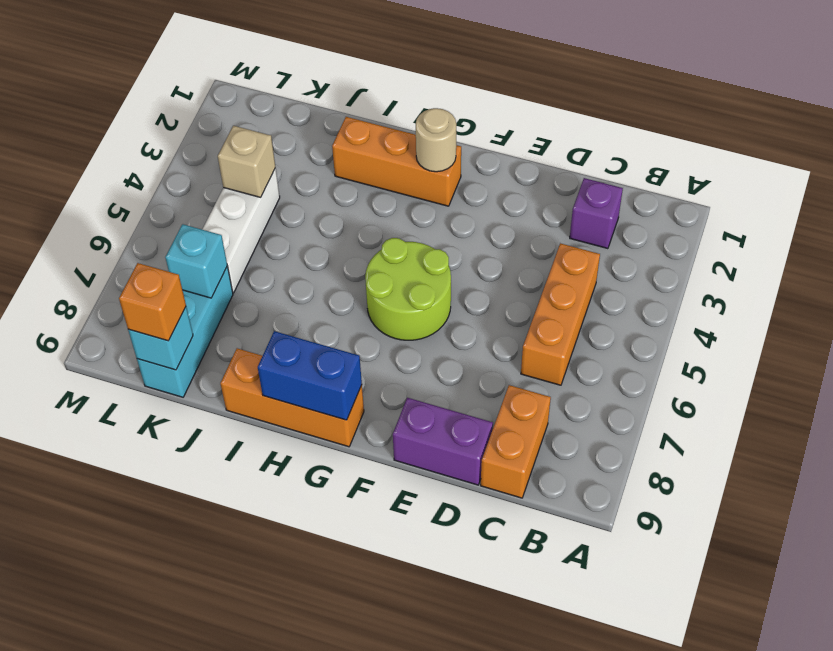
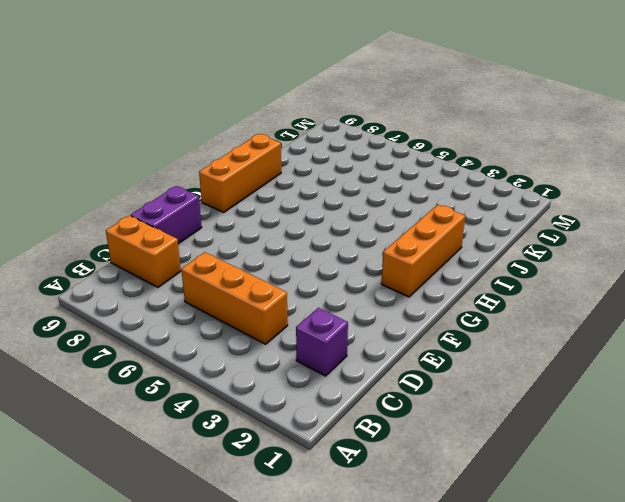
none -> lime round brick F5:G6 level 1
none -> white brick K4:K6 level 1
none -> cyan brick K7:K9 level 1

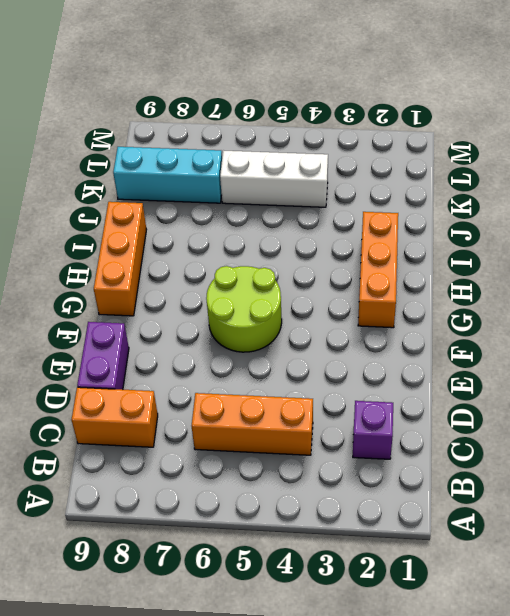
none -> tan round brick G2 level 2
none -> blue brick G9:H9 level 2
none -> tan brick K4 level 2

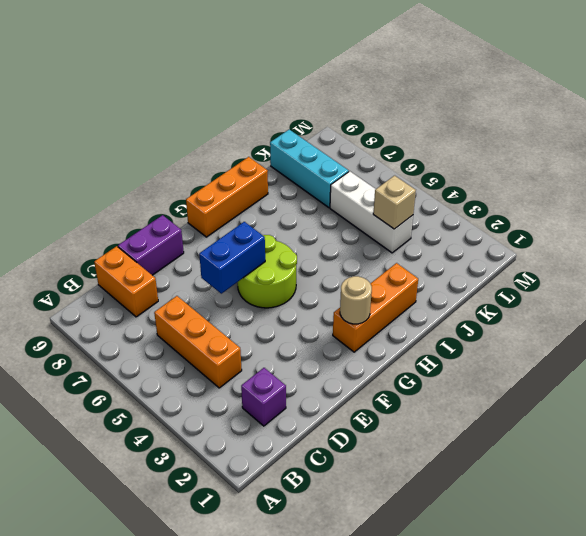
blue brick E6:F6 level 2 -> blue brick G9:H9 level 2
none -> cyan brick K7 level 2
none -> cyan brick K9 level 2
none -> orange brick K9 level 3

